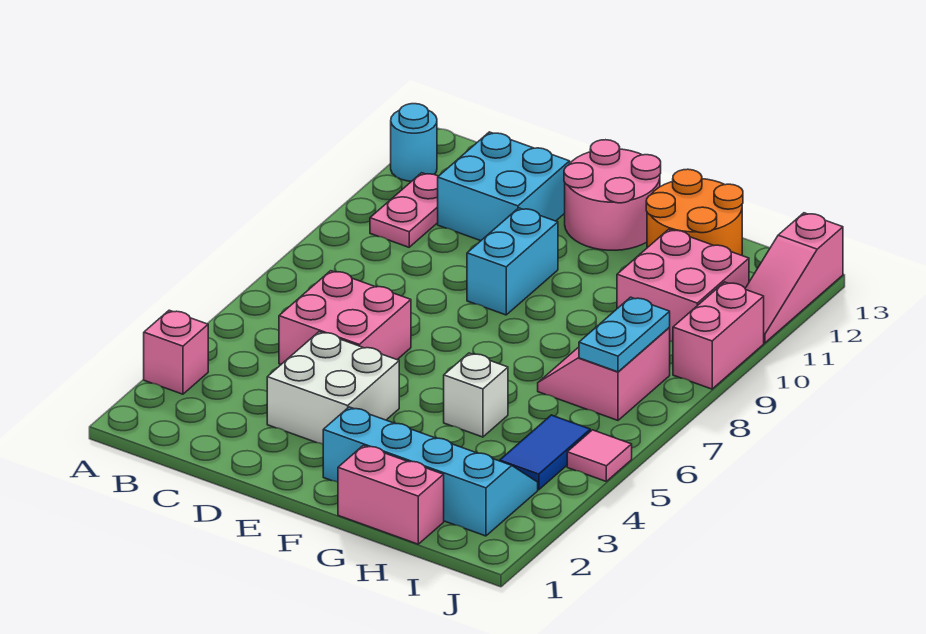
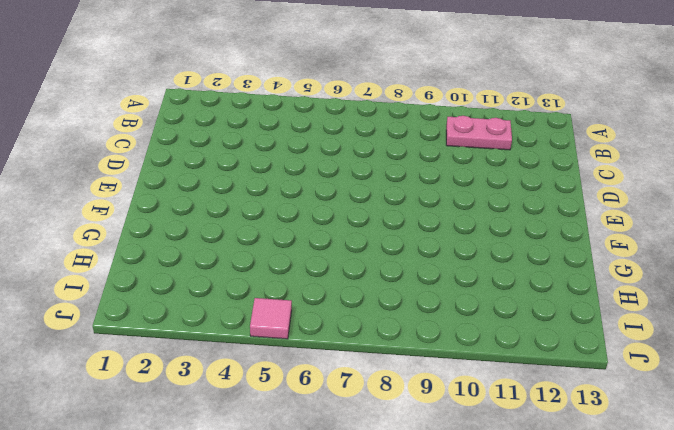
none -> pink brick A3 level 1
none -> cyan round brick A12 level 1
none -> pink brick C5:D6 level 1

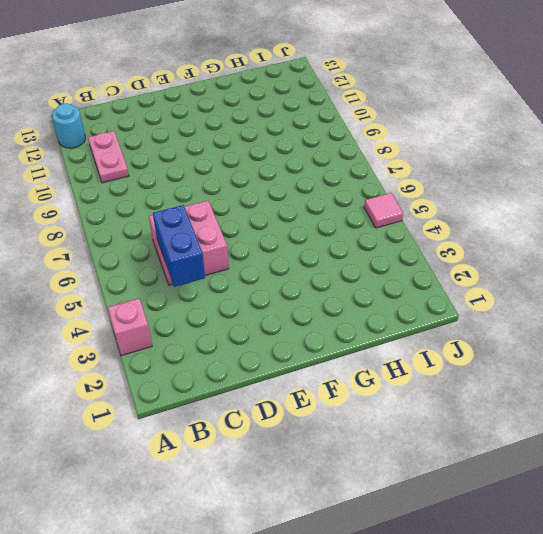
blue brick C4:C5 level 2 -> none
none -> cyan brick C11:D12 level 1
none -> white brick D3:E4 level 1
none -> cyan brick E9:E10 level 1

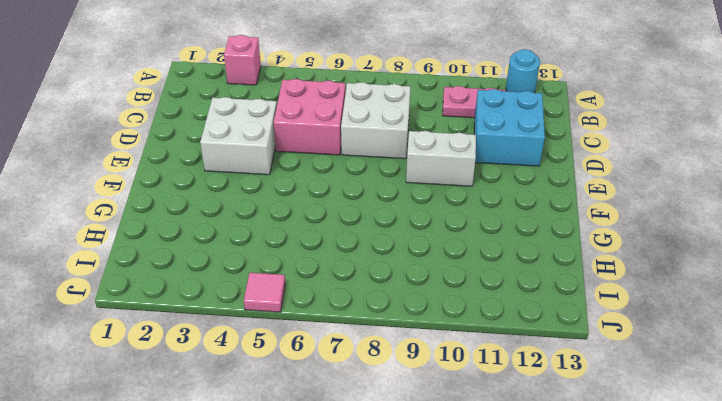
white brick C7:D8 level 1 -> none
white brick E9:E10 level 1 -> cyan brick E9:E10 level 1
none -> pink round brick E12:F13 level 1
none -> cyan slope F2:I3 level 1 top 2
none -> pink brick G1:H1 level 1

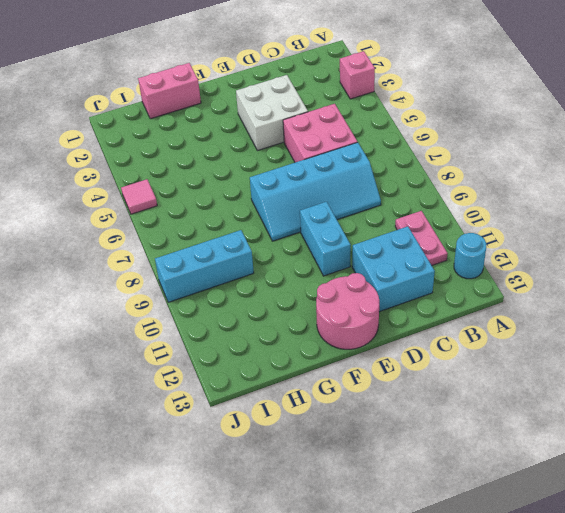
cyan slope C7:F8 level 1 top 7 -> cyan slope F2:I3 level 1 top 2
cyan brick H9:J9 level 1 -> pink brick J9:J10 level 1
none -> white brick G5 level 1
none -> orange round brick G12:H13 level 1
none -> pink slope H7:I8 level 1 top I

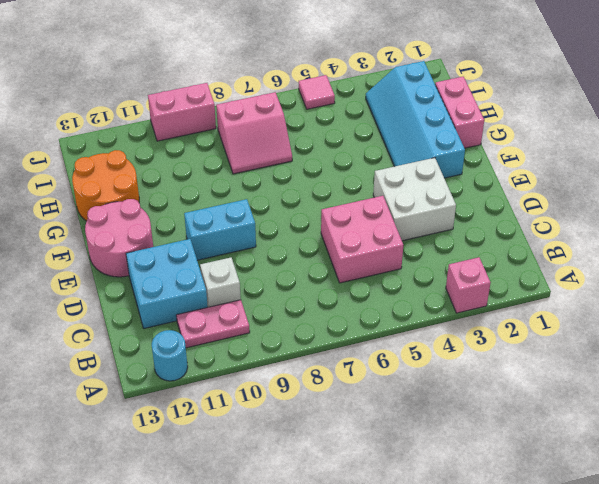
white brick C10 level 1 -> white brick G5 level 1
none -> pink brick H10:I11 level 1
none -> blue tile I4:I5 level 1
none -> pink slope J11:J13 level 1 top 13

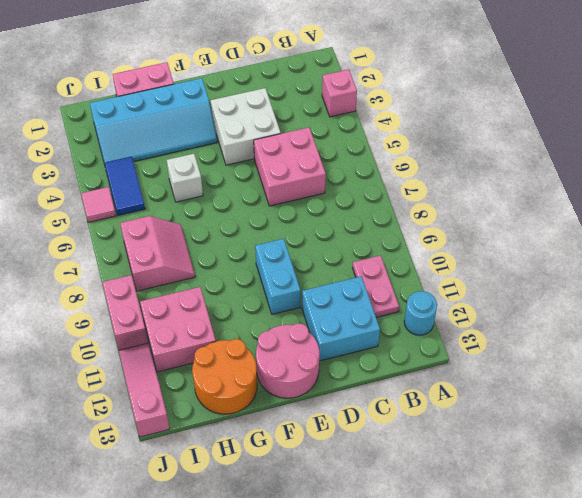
none -> cyan plate I7:I8 level 2

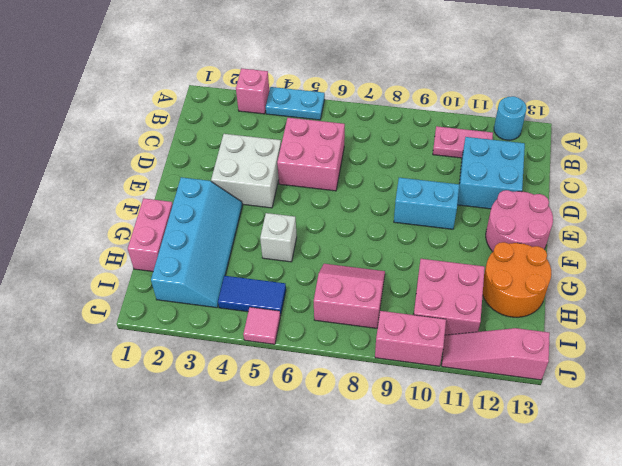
cyan plate A4:A5 level 1 -> cyan plate I7:I8 level 2

